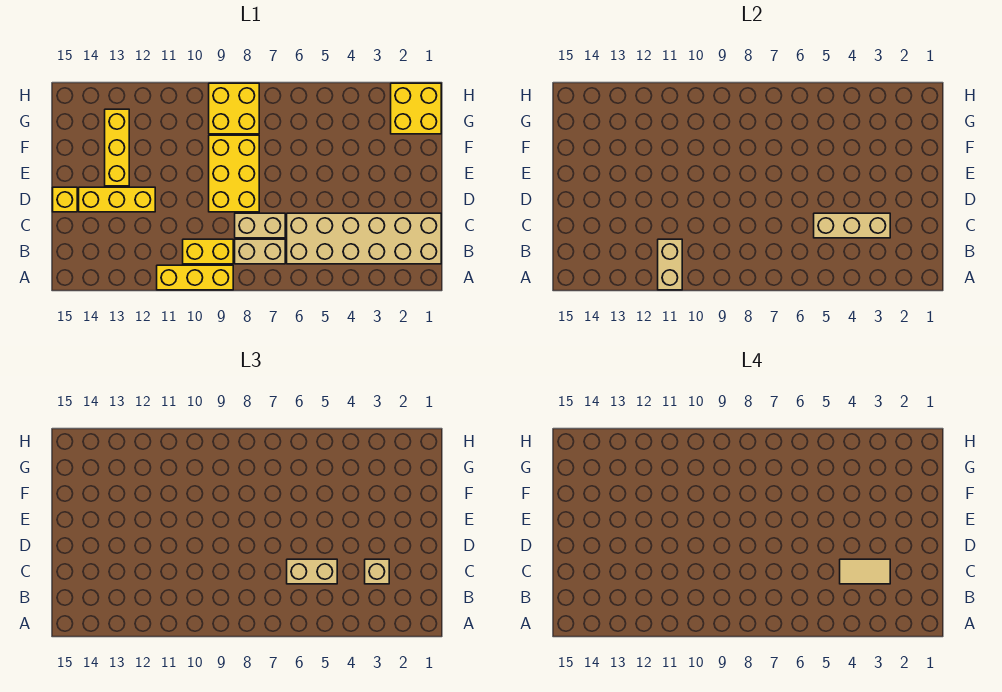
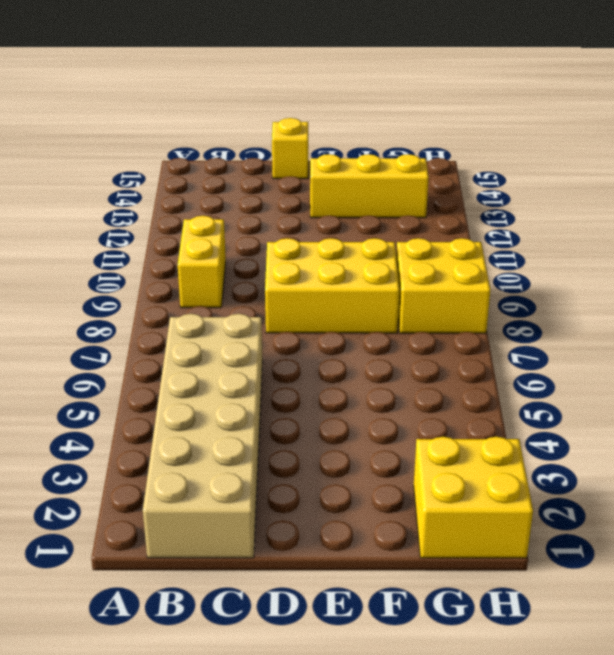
none -> yellow brick A9:A11 level 1
none -> tan brick B7:B8 level 1
none -> tan brick C7:C8 level 1

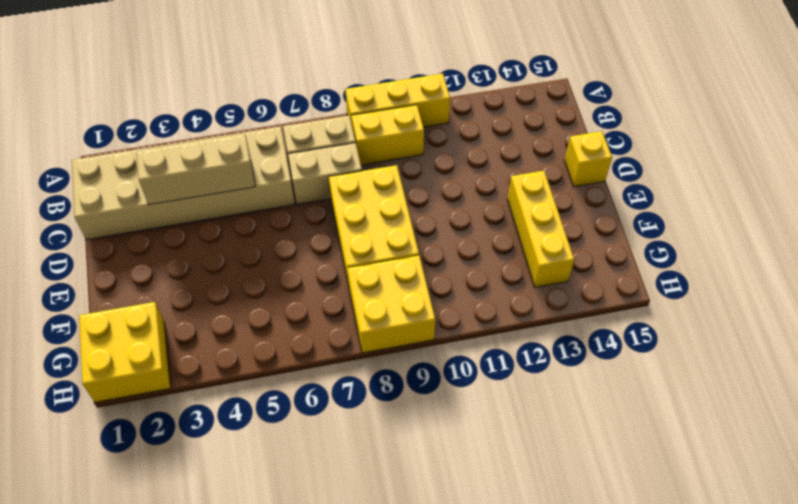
none -> yellow brick D12:D14 level 1
none -> tan brick A11:B11 level 2
none -> tan brick C3 level 3

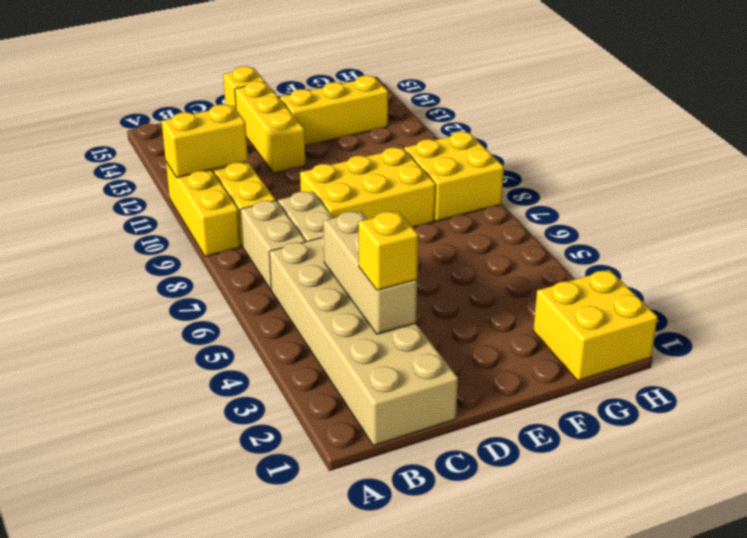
yellow brick A11:B11 level 2 -> tan brick A11:B11 level 2
yellow brick C3 level 3 -> tan brick C3 level 3
none -> tan brick C5:C6 level 3
none -> tan tile C3:C4 level 4

